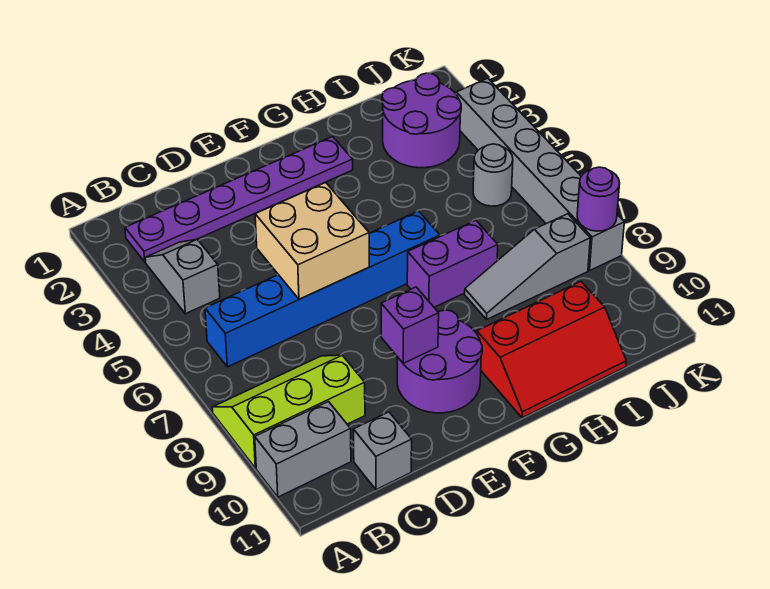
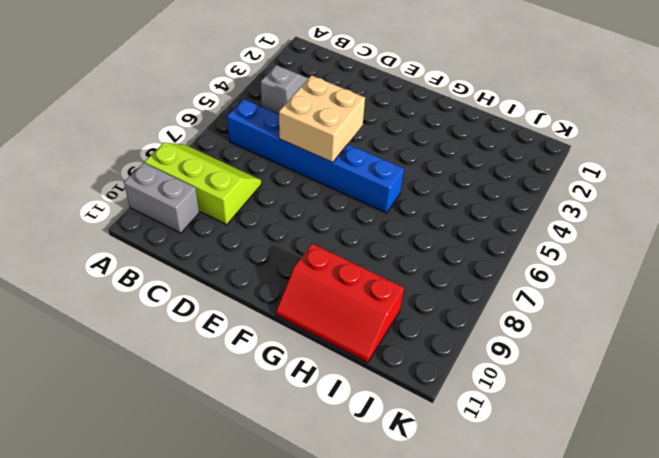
none -> purple plate B2:G2 level 1
none -> grey brick C11 level 1
none -> purple round brick E9:F10 level 1

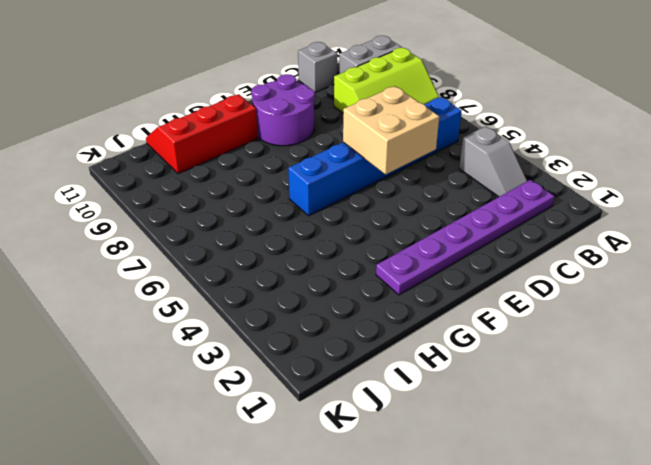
none -> purple brick G7:H7 level 1
none -> grey slope H8:J8 level 1 top J
none -> purple round brick I2:J3 level 1

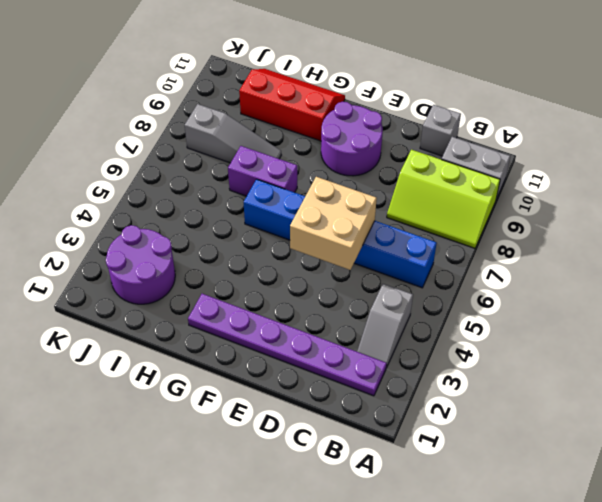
none -> grey round brick J5 level 1
none -> grey brick K3:K8 level 1
none -> purple brick E9 level 2

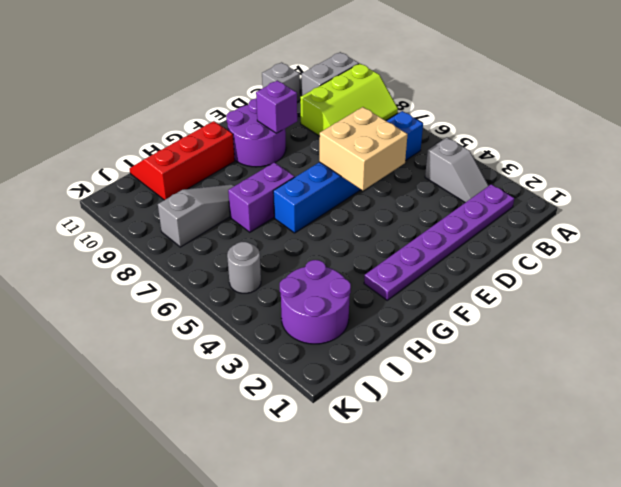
none -> grey brick K3:K8 level 1
none -> purple round brick K8 level 2

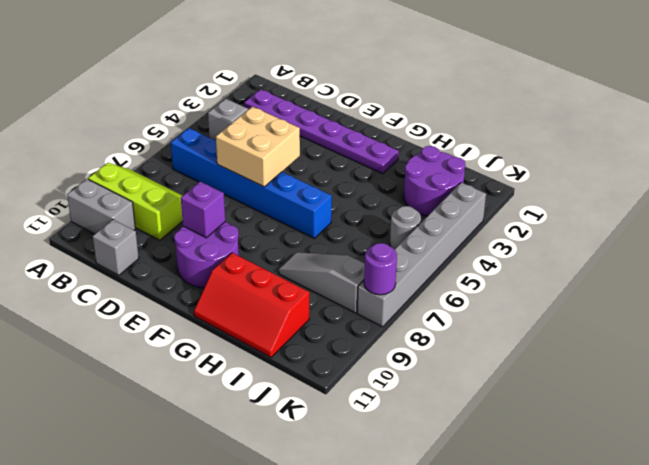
none -> purple brick G7:H7 level 1

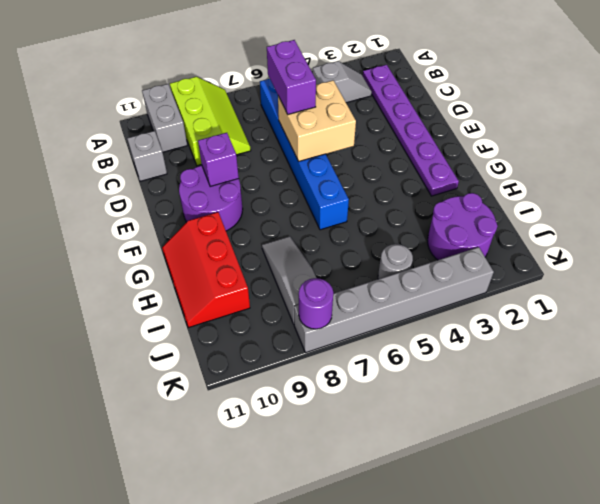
purple brick C6:D6 level 3 -> purple brick G7:H7 level 1

